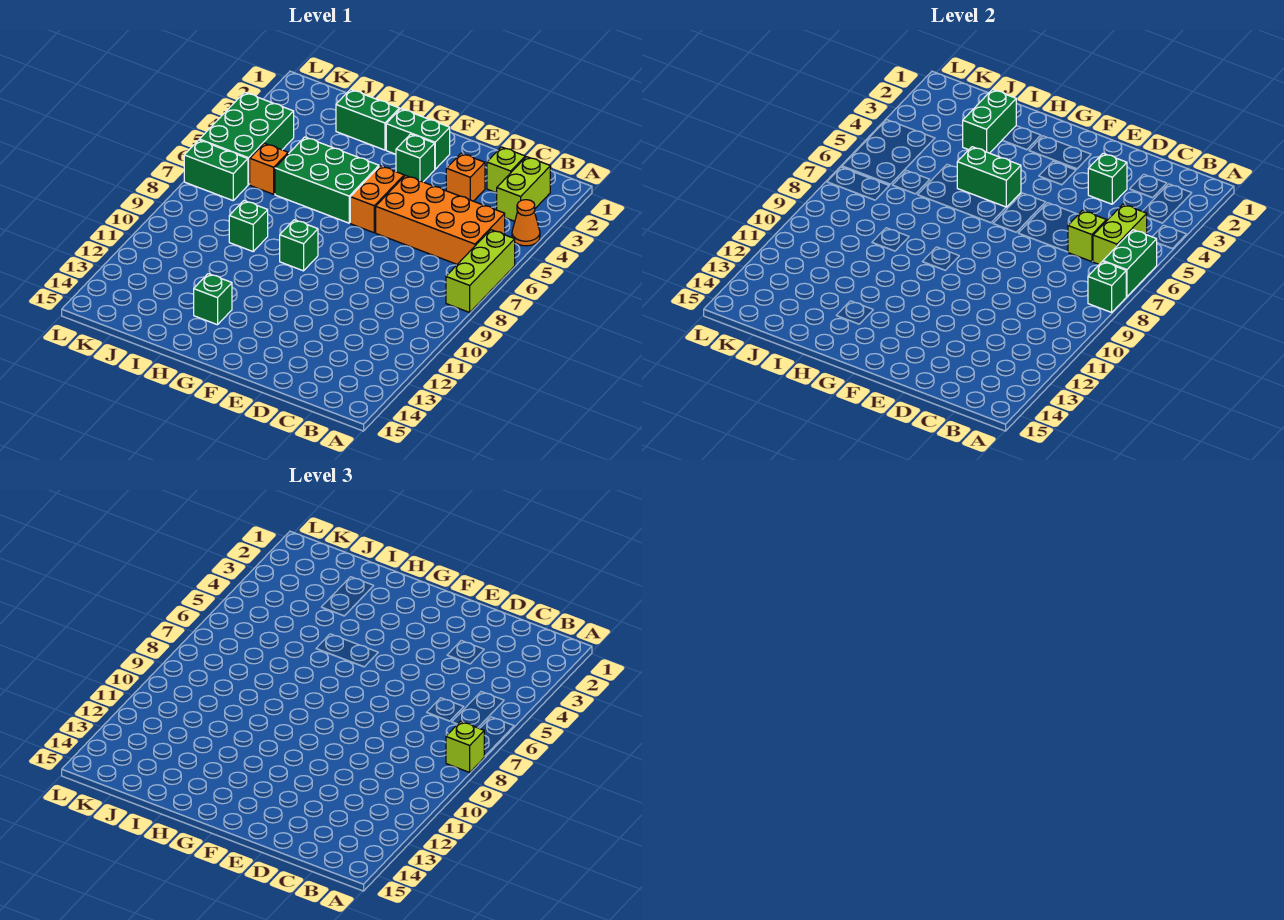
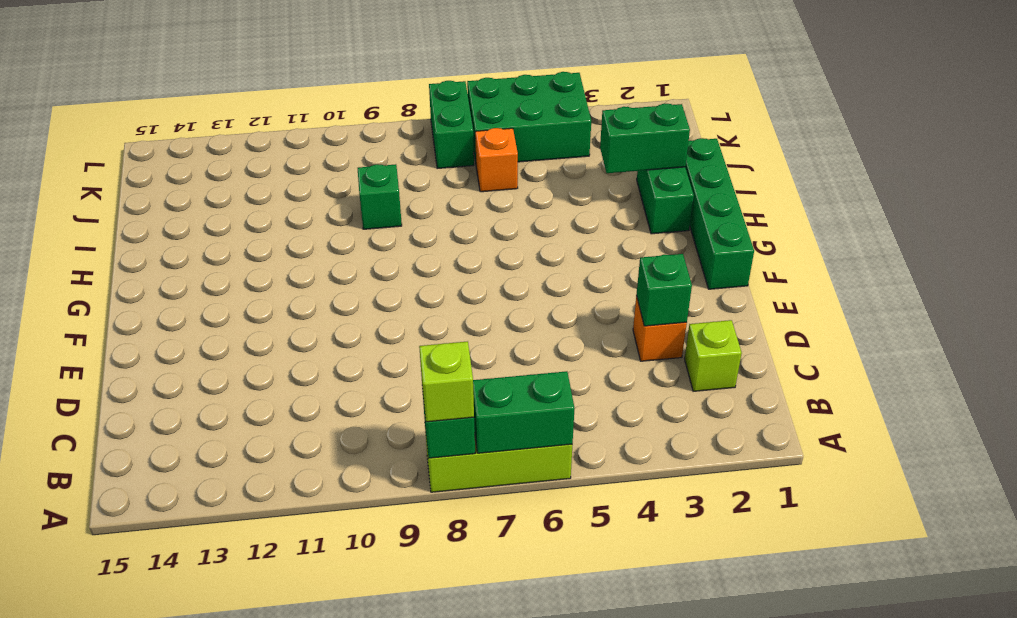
green brick F1:I1 level 1 -> none
none -> orange cone A4 level 1
none -> lime brick B2:B3 level 1
none -> orange brick B5:E6 level 1

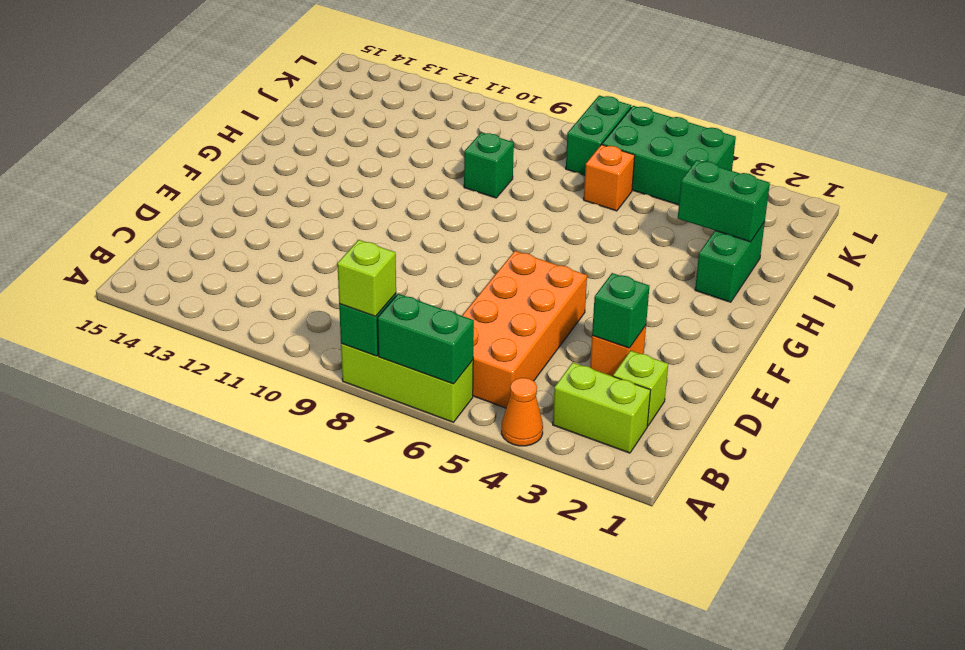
none -> green brick F2:G2 level 1
none -> green brick F3 level 1
none -> orange brick F5:F6 level 1

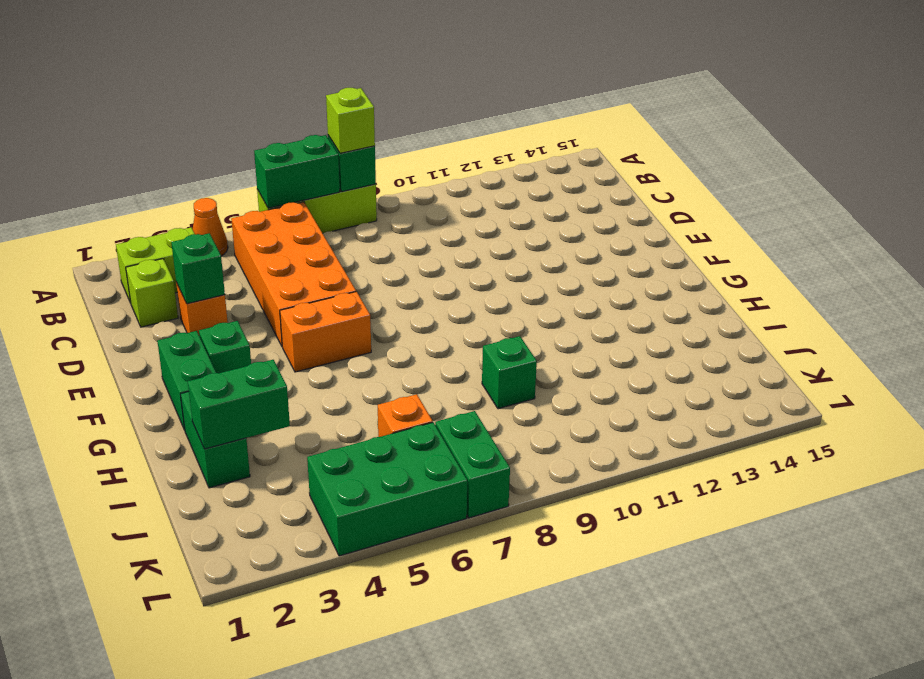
none -> green brick G5:I6 level 1
none -> green brick G9 level 1
none -> green brick H13 level 1

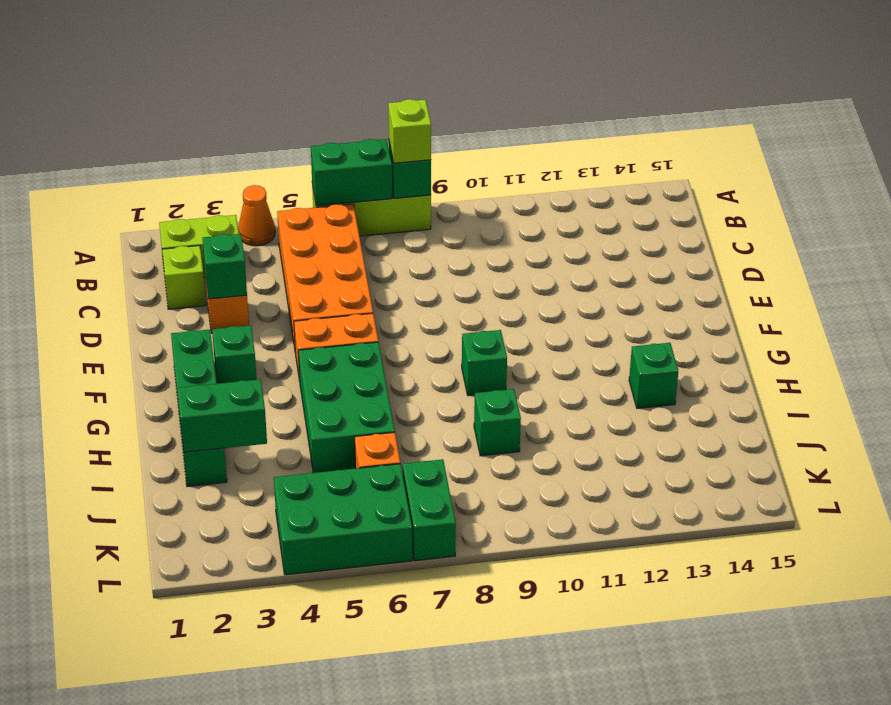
none -> lime brick B5:B6 level 2
none -> lime brick C6 level 2
none -> green brick G5:H5 level 2

